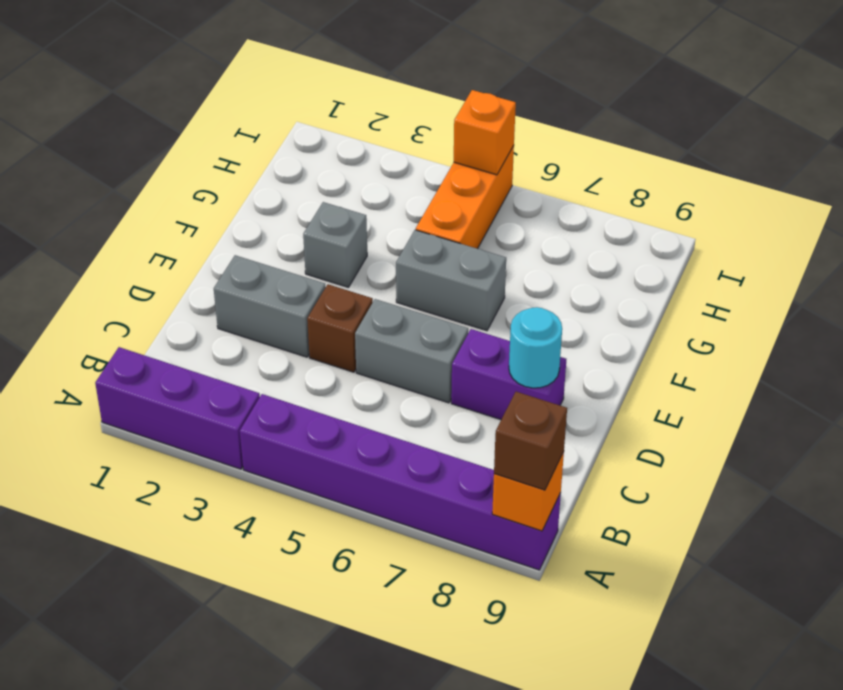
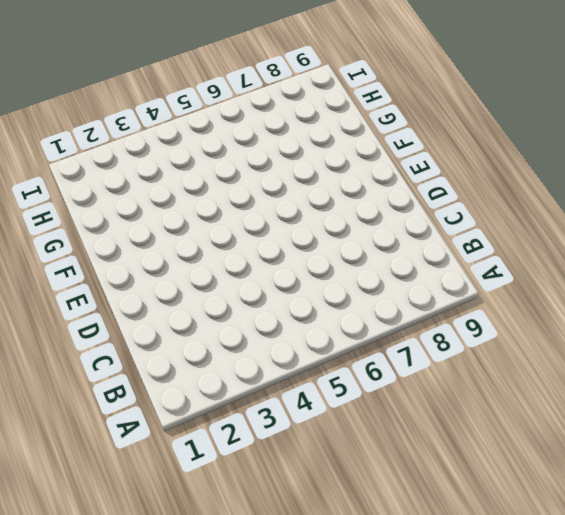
none -> purple brick A1:A3 level 1
none -> purple brick A4:A9 level 1
none -> grey brick D2:D3 level 1

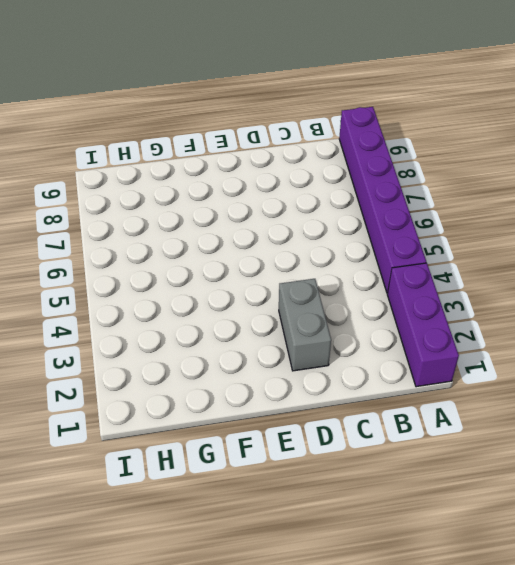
none -> brown brick D4 level 1
none -> grey brick D5:D6 level 1
none -> purple brick D7:D8 level 1

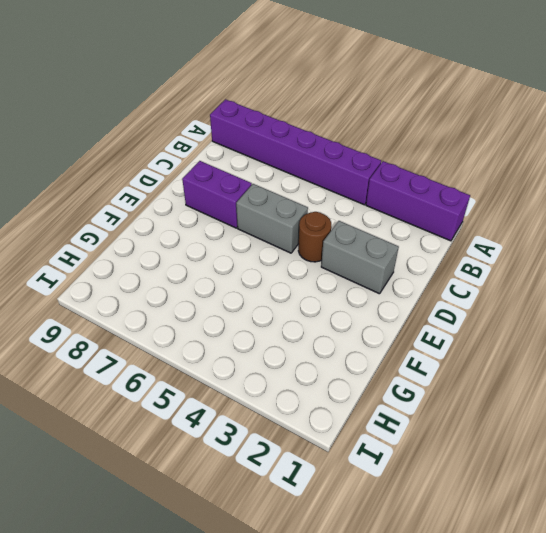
brown round brick D4 level 1 -> brown brick D4 level 1
none -> grey brick F3 level 1
none -> grey brick F5:F6 level 1
none -> orange brick G5:I5 level 1

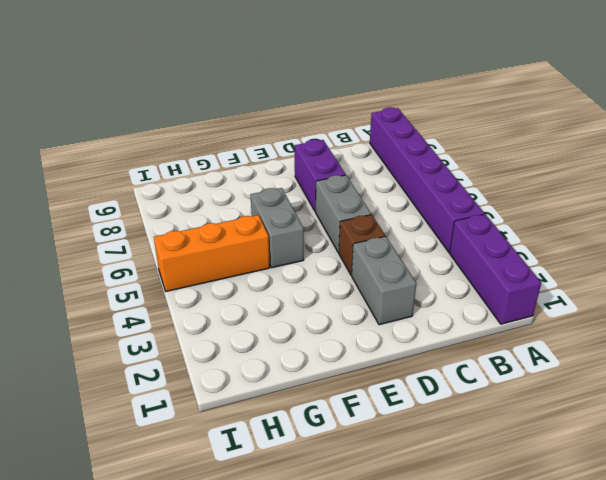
none -> grey brick F3 level 1
none -> orange brick A9 level 2
none -> cyan round brick D8 level 2

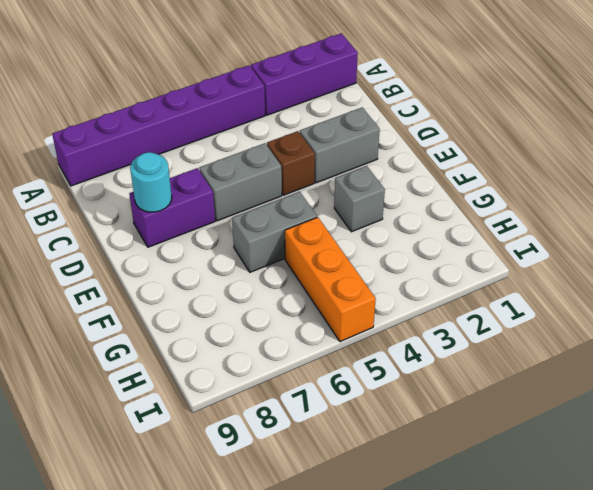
none -> orange brick A9 level 2
none -> orange brick I5 level 2
none -> brown brick A9 level 3

